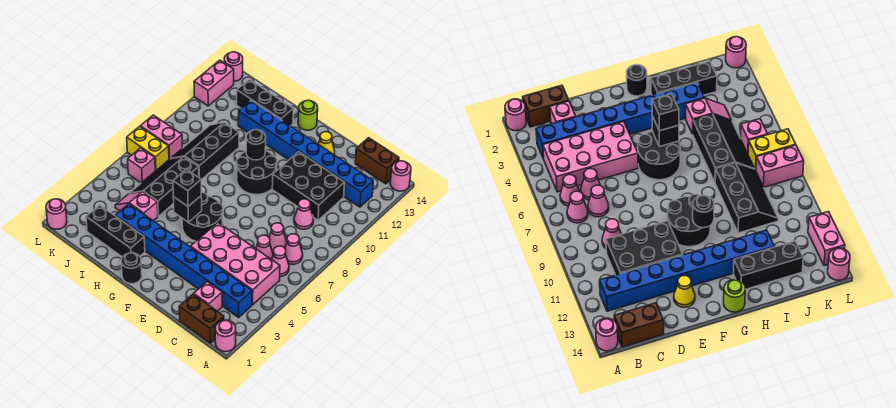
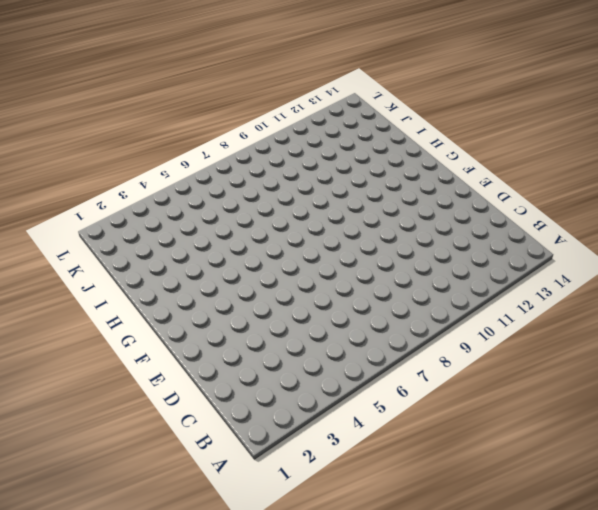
none -> pink round brick A1 level 1
none -> pink round brick A14 level 1
none -> brown brick B1:C1 level 1
none -> blue brick B3:I3 level 1

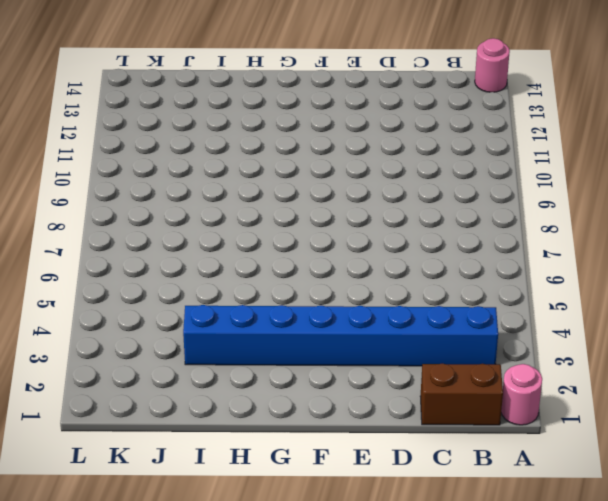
none -> pink brick B4:E5 level 1
none -> pink cone B6 level 1
none -> pink cone B7 level 1
none -> blue brick B12:I12 level 1

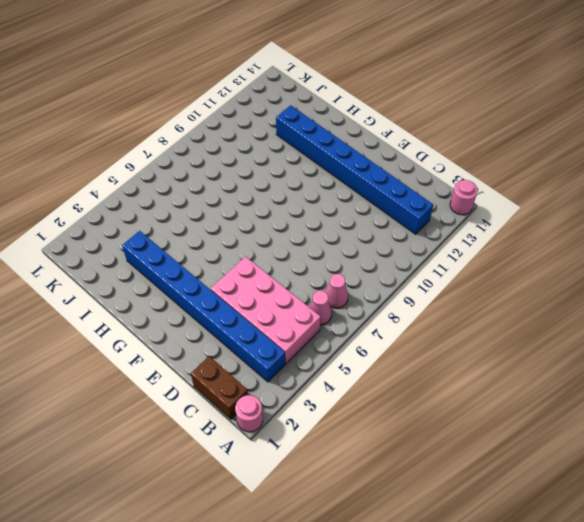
none -> brown brick B14:C14 level 1
none -> pink brick C2 level 1
none -> pink cone C6 level 1
none -> pink cone C7 level 1

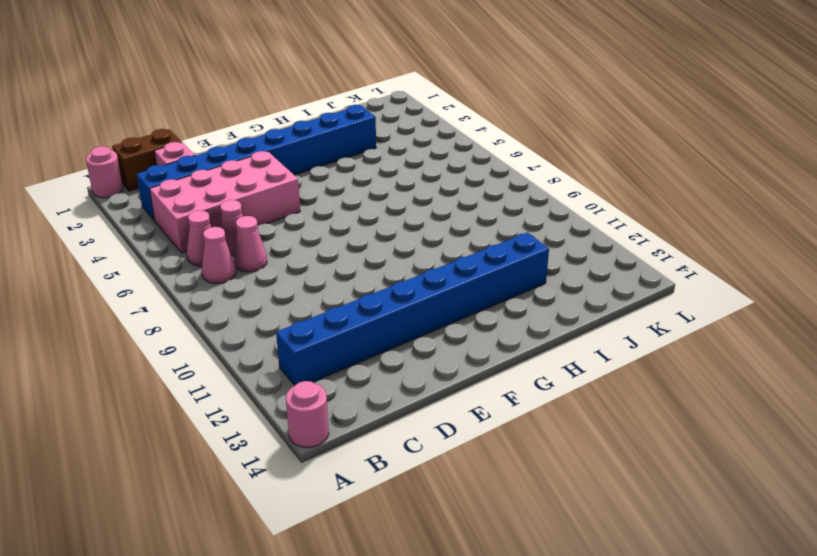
none -> brown brick B14:C14 level 1
none -> pink cone C9 level 1
none -> black brick C10:E11 level 1
none -> yellow cone E13 level 1

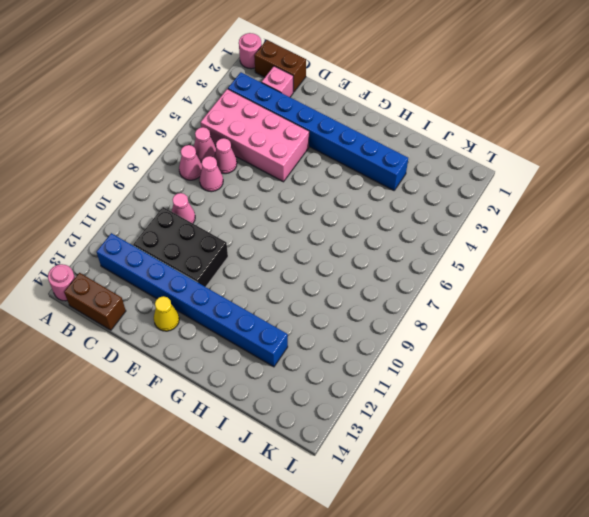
none -> black round brick F5:G6 level 1
none -> black round brick F9:G10 level 1
none -> black round brick G1 level 1
none -> lime round brick G14 level 1

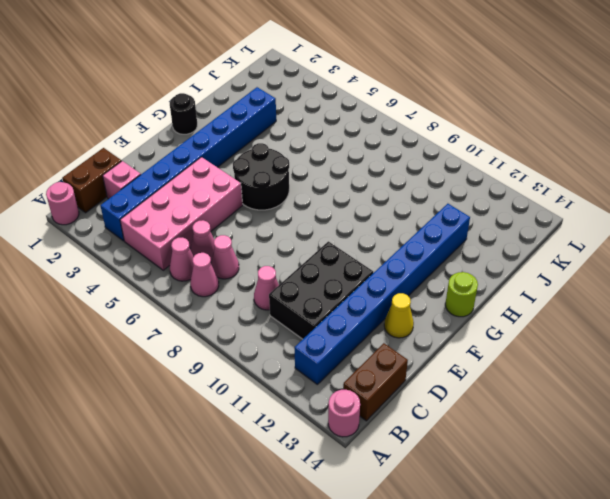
none -> black round brick F9:G10 level 1
none -> black brick H2:J2 level 1
none -> black brick H13:J13 level 1
none -> pink slope I4:J4 level 1 top I

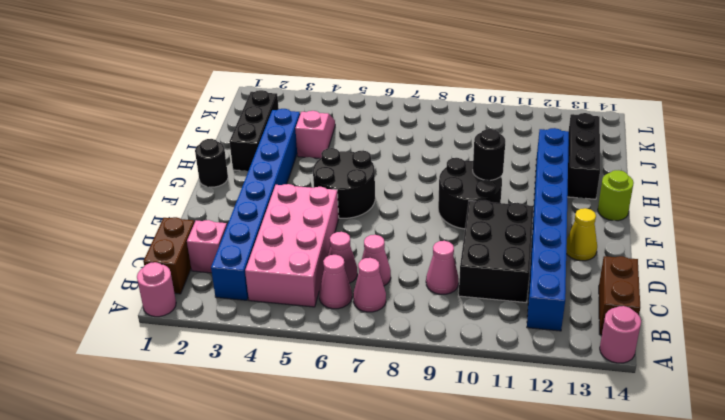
none -> black slope I5:J7 level 1 top I
none -> black slope I8:J10 level 1 top I
none -> pink brick K6 level 1
none -> yellow brick K7:L7 level 1

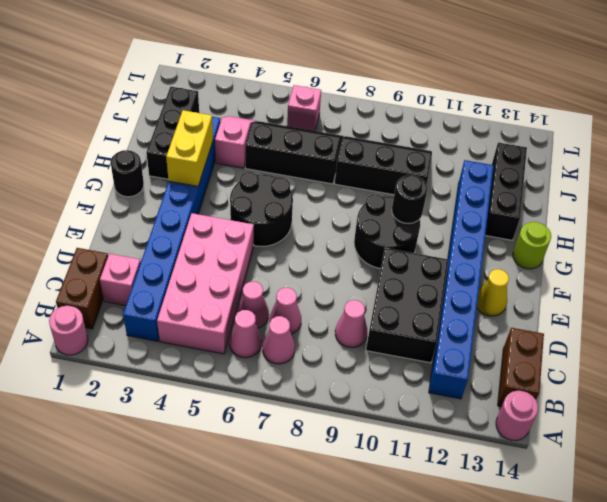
yellow brick G3:H3 level 2 -> yellow brick K7:L7 level 1
none -> pink brick K8:L8 level 1
none -> pink round brick L1 level 1
none -> pink brick L12:L13 level 1
none -> pink round brick L14 level 1

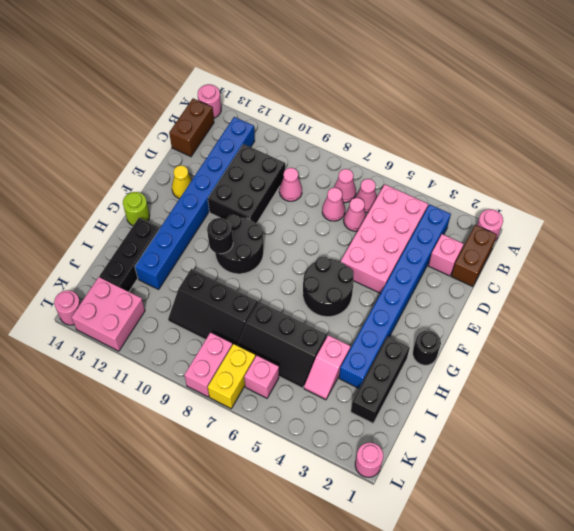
pink brick K12:L13 level 1 -> pink brick L12:L13 level 1
none -> black brick G5 level 2
none -> black brick G5 level 3

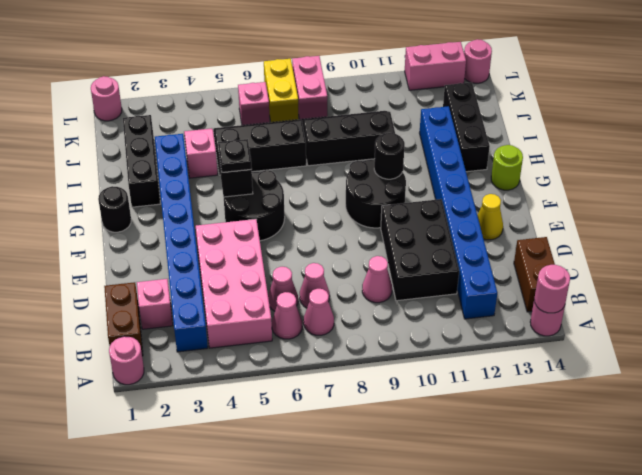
pink round brick A14 level 2 -> none
black plate G5 level 3 -> black brick G5 level 3

